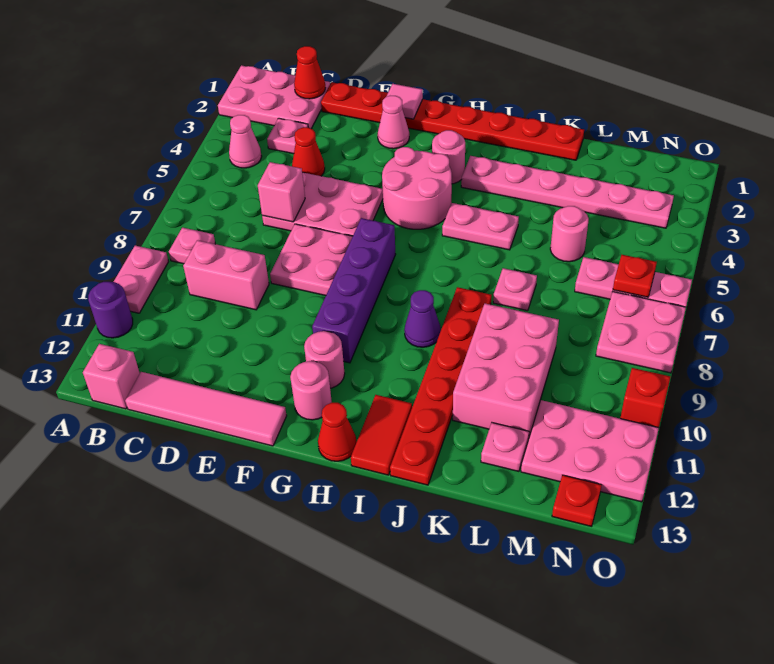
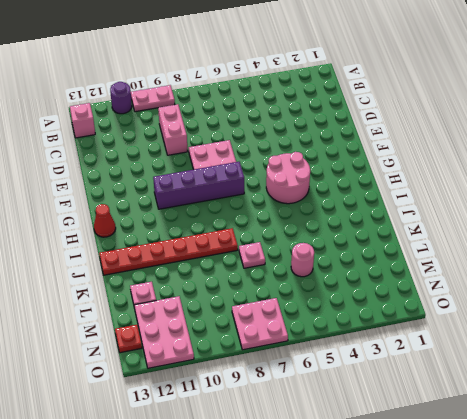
none -> pink plate A1:C2 level 1
none -> pink cone B4 level 1
none -> pink plate B8 level 1
none -> pink plate C3 level 1

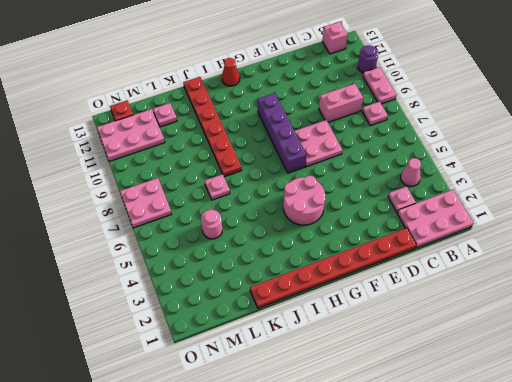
none -> pink tile C13:F13 level 1
none -> red cone D4 level 1
none -> pink plate D5:F6 level 1
none -> pink cone F2 level 1

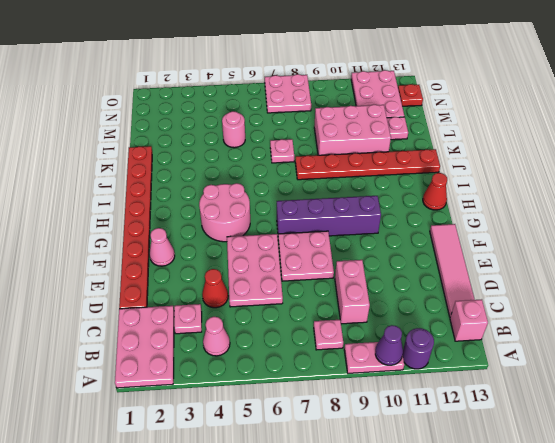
purple cone A10 level 2 -> purple cone I9 level 1
none -> pink round brick G11 level 1
none -> pink round brick G12 level 1
none -> pink round brick H3 level 1
none -> pink plate I3:N3 level 1

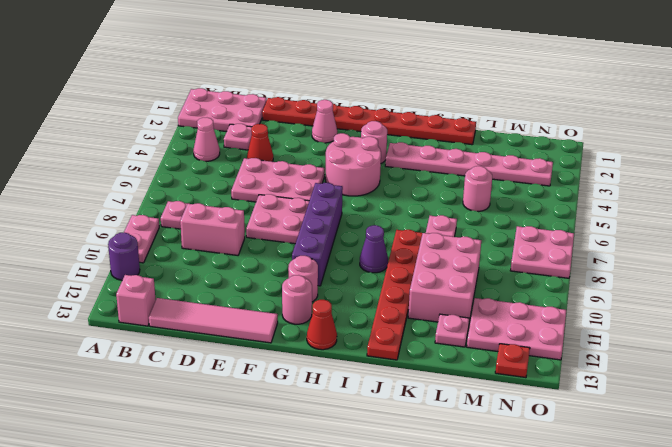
none -> pink plate I5:J5 level 1
none -> red tile I12:I13 level 1
none -> pink plate M6:O6 level 1
none -> red brick O10 level 1

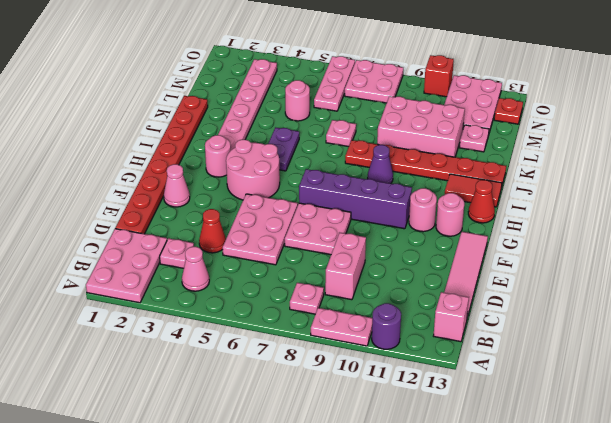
purple plate I5:J5 level 1 -> pink plate I5:J5 level 1
none -> red cone C1 level 2
none -> pink brick D6 level 2
none -> pink tile F1 level 2
none -> red plate N6 level 2

